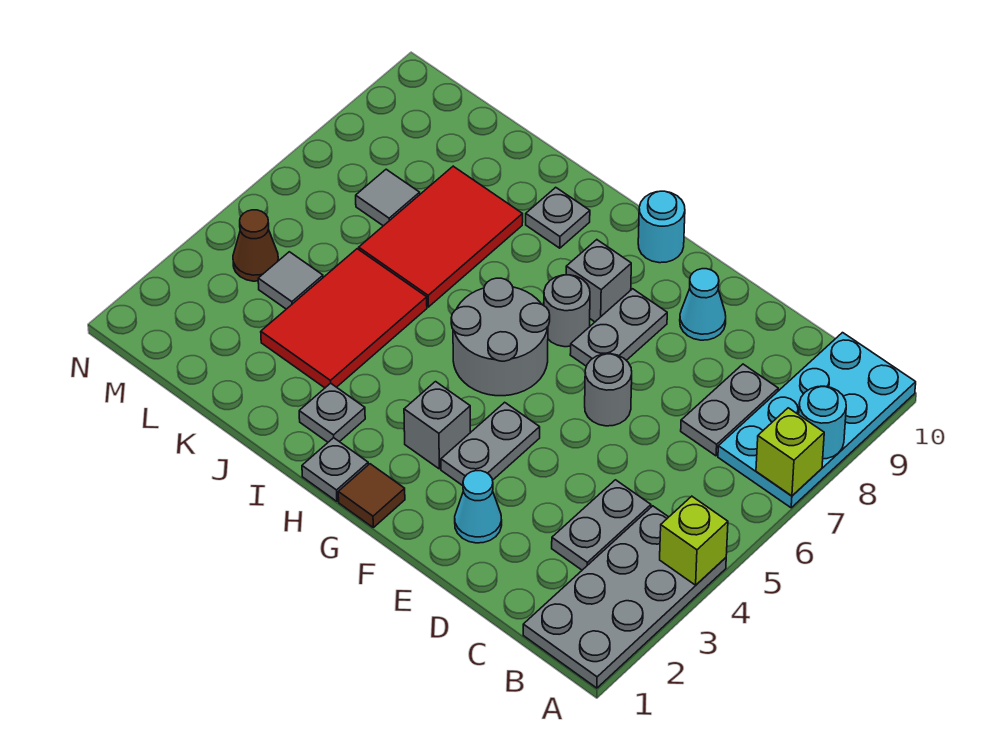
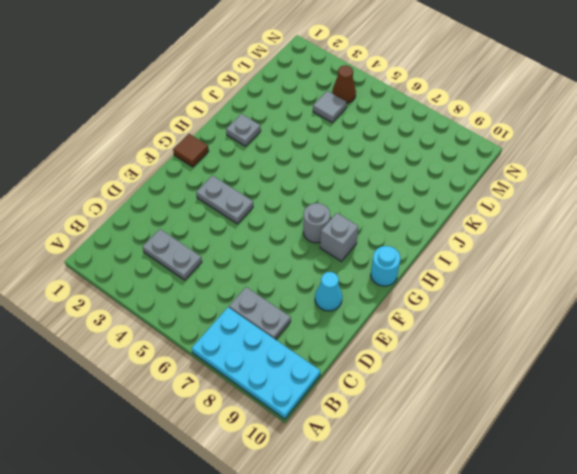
none -> grey plate A1:B4 level 1
none -> cyan cone E2 level 1
none -> grey round brick E6 level 1

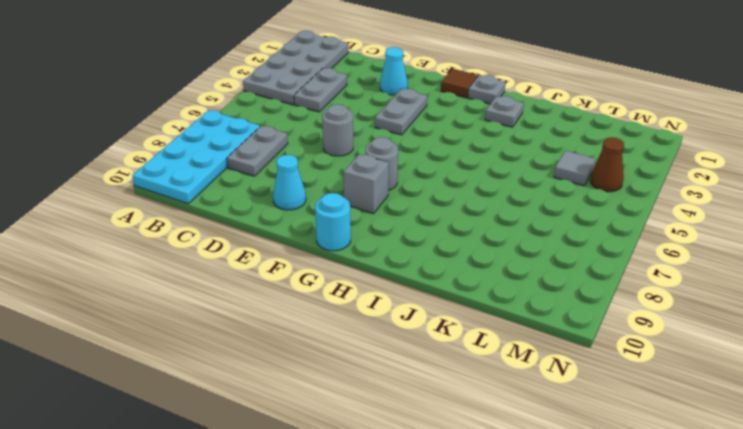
none -> grey plate F7:F8 level 1
none -> grey brick G3 level 1
none -> grey round brick G5:H6 level 1

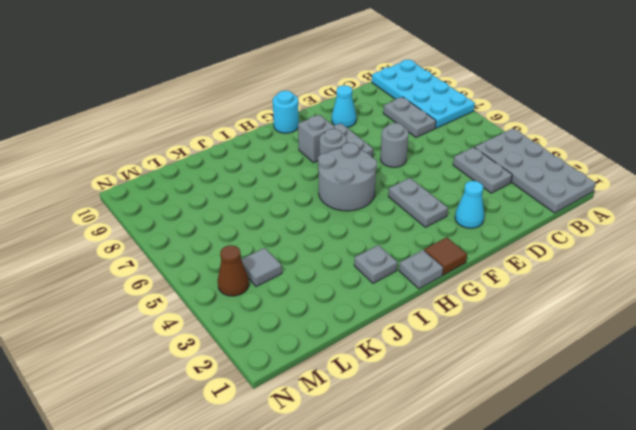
none -> grey brick G3 level 1
none -> grey plate I9 level 1
none -> red tile J3:K5 level 1

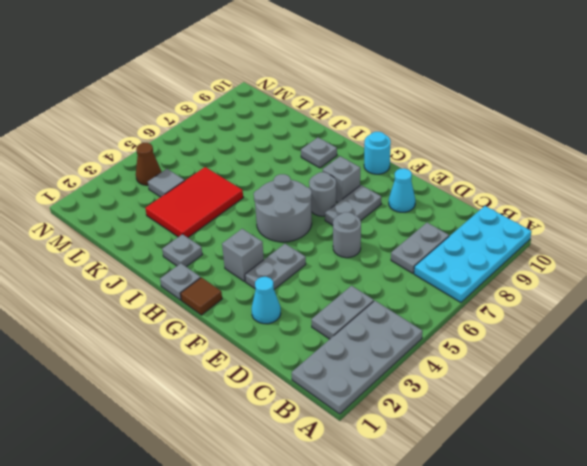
none -> red tile J6:K8 level 1
none -> grey tile L7 level 1
none -> lime brick A4 level 2

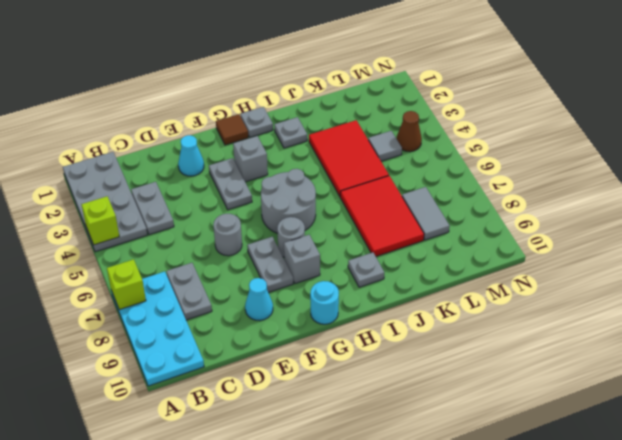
grey tile L7:L8 level 1 -> grey tile L7 level 1
none -> cyan round brick A8 level 2

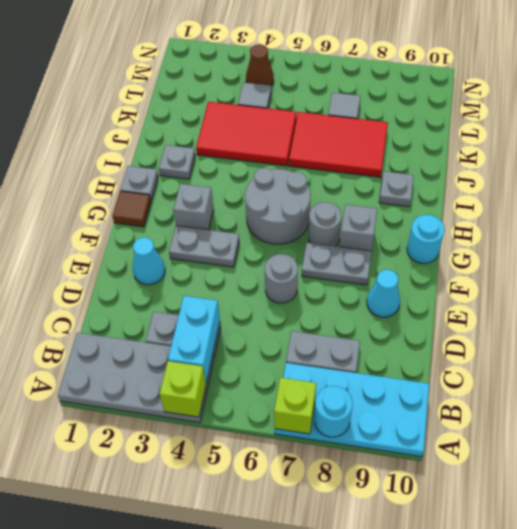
cyan brick B4:C4 level 2 -> none

